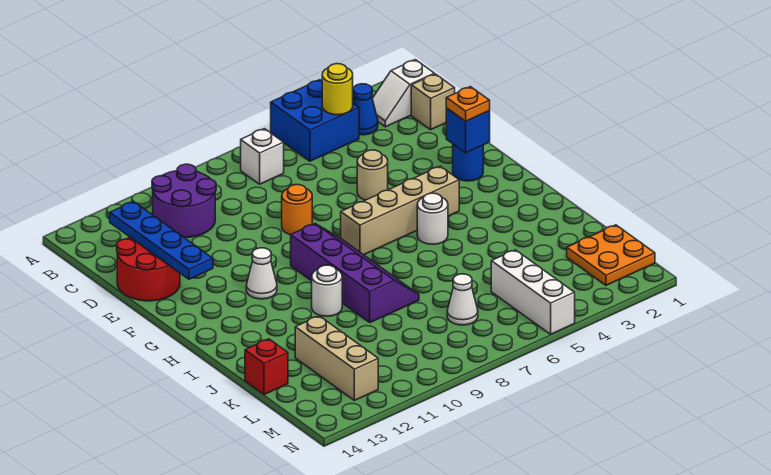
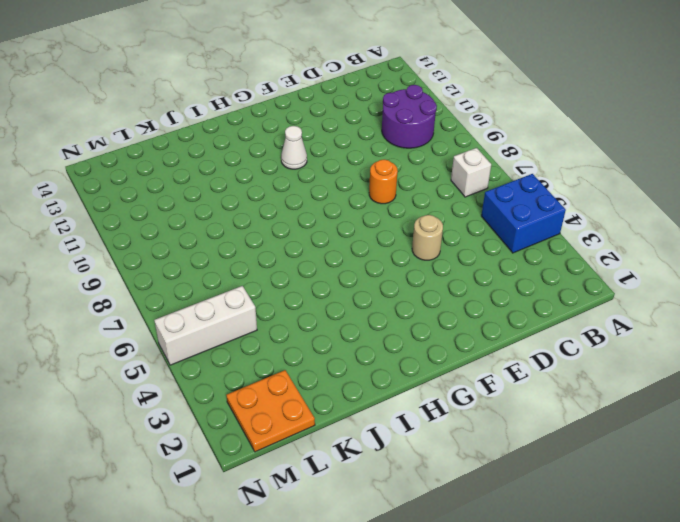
none -> white slope B1:B2 level 1 top 1
none -> blue cone B3 level 1
none -> tan brick C1 level 1

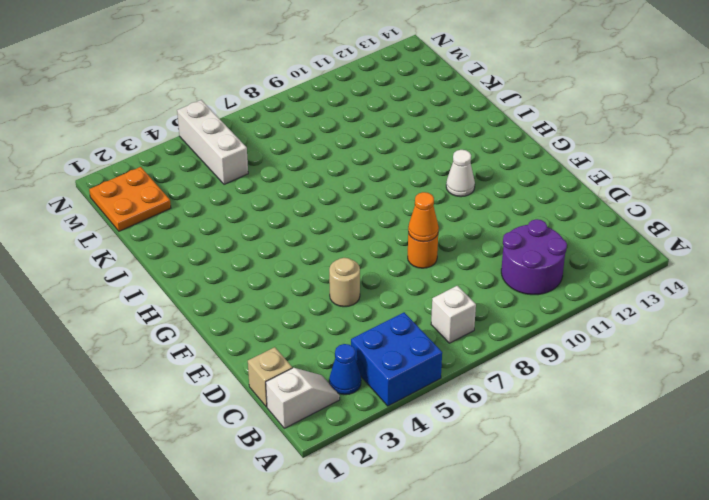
orange cone E8 level 2 -> none
none -> red round brick D13:E14 level 1
none -> blue round brick F2 level 1
none -> tan brick G4:G7 level 1

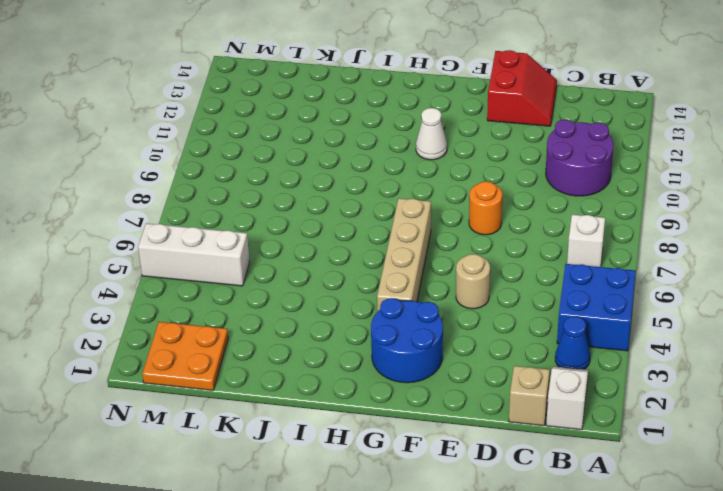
red slope D13:E14 level 1 top E -> red round brick D13:E14 level 1
blue round brick F2:G3 level 1 -> blue round brick F2 level 1
none -> purple slope G8:J9 level 1 top 9
none -> white round brick H5 level 1
none -> white round brick I10 level 1

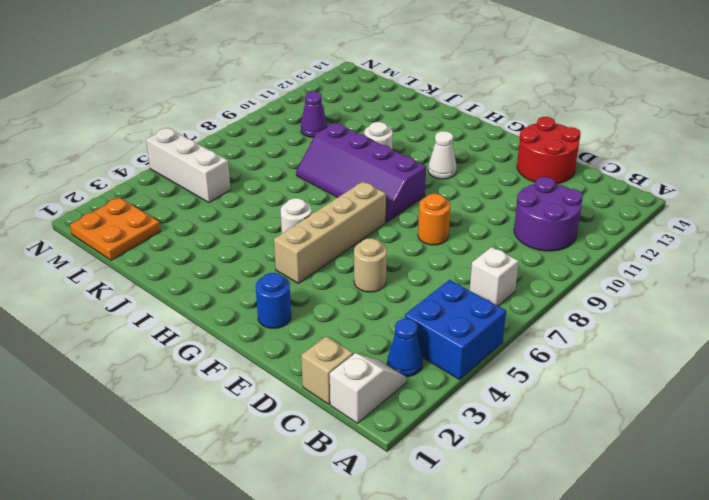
purple cone L10 level 1 -> none
none -> tan brick K12:M12 level 1
none -> red brick K14 level 1
none -> white cone L7 level 1

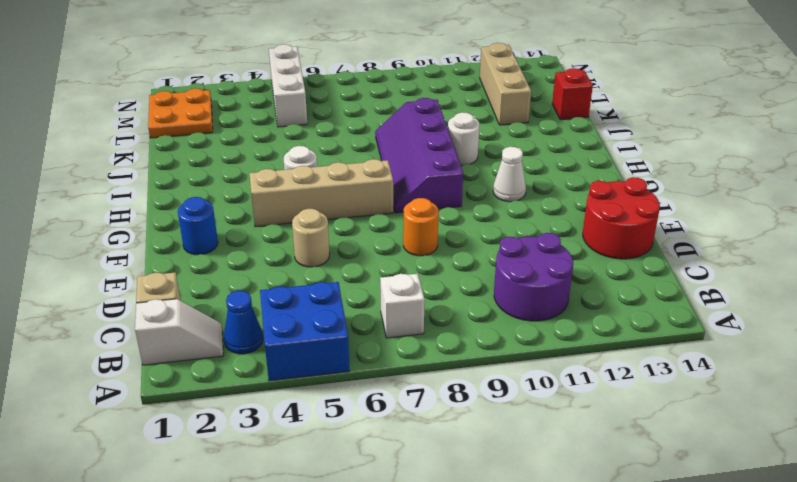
none -> white cone L7 level 1
none -> yellow round brick B4 level 2
none -> blue plate C13:F13 level 2

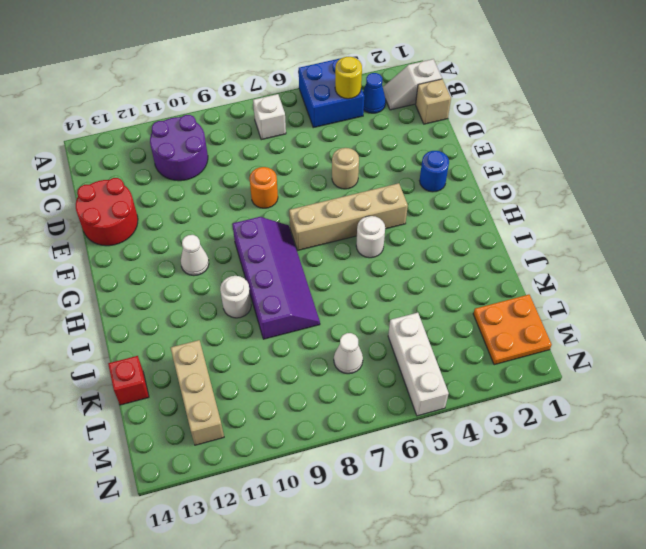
none -> blue plate C13:F13 level 2
none -> blue brick F2 level 2
none -> orange plate F2 level 3

